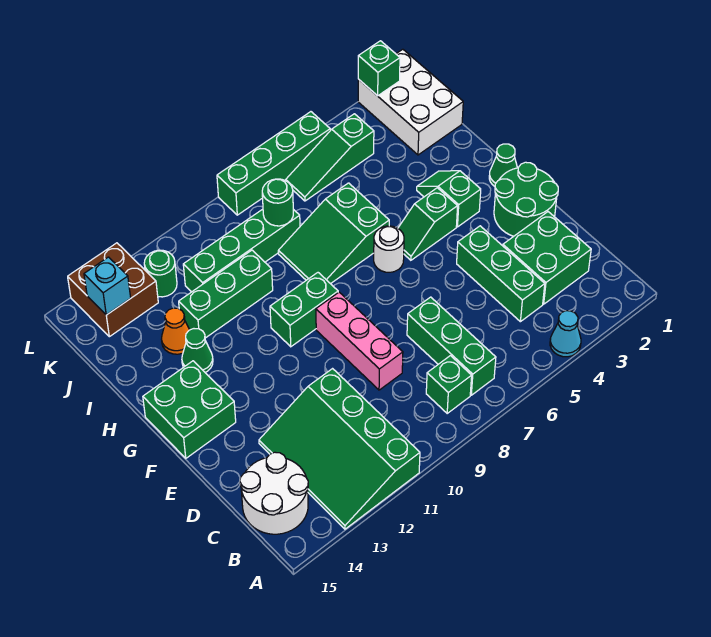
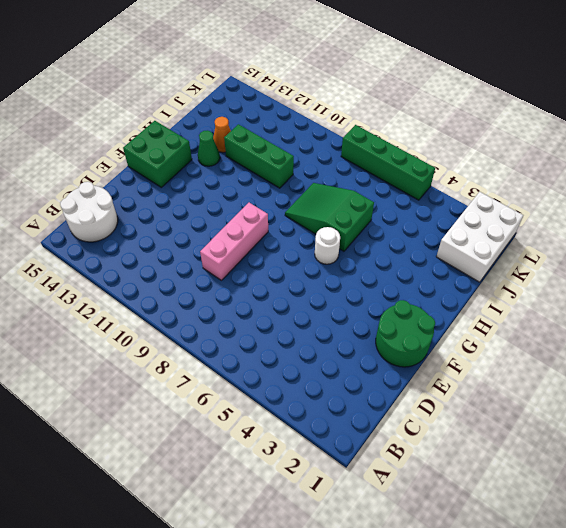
none -> cyan cone A4 level 1
none -> green slope A11:D13 level 1 top 11
none -> green brick B7:D7 level 1

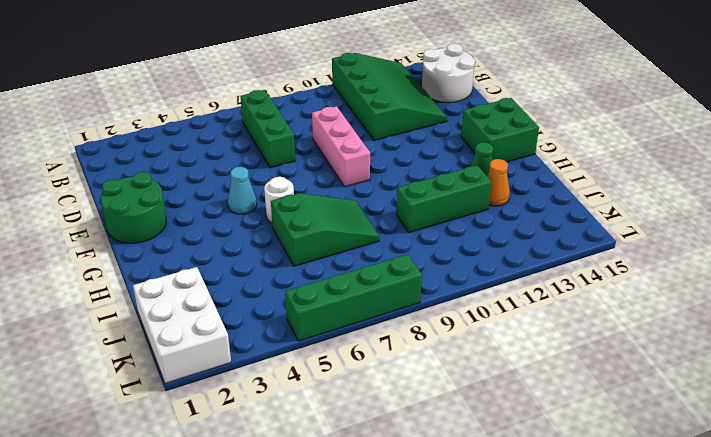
cyan cone F5 level 1 -> cyan cone A4 level 1
none -> green brick B8 level 1
none -> green brick C2:D3 level 1
none -> green brick C4:E4 level 1

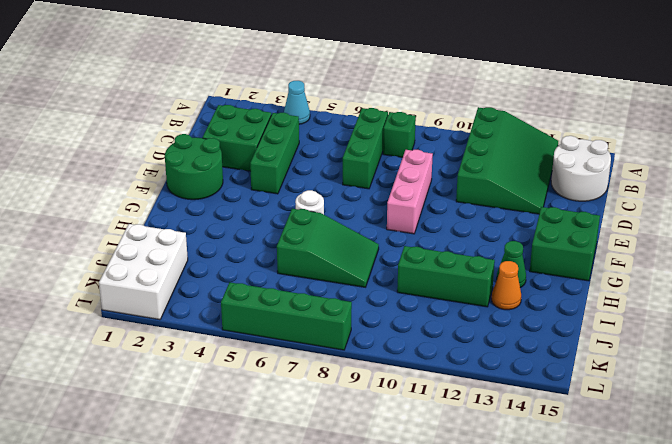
none -> green cone G1 level 1
none -> green slope G3:H3 level 1 top G
none -> green slope G4:G5 level 1 top 4

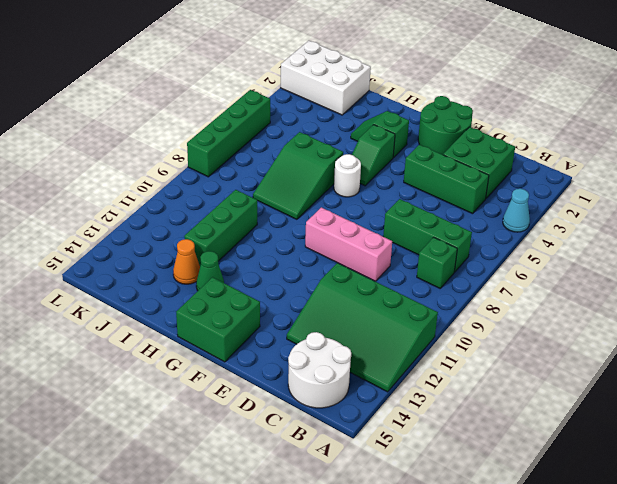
none -> green cone G1 level 1
none -> green brick G9:G10 level 1
none -> green brick J8:J11 level 1

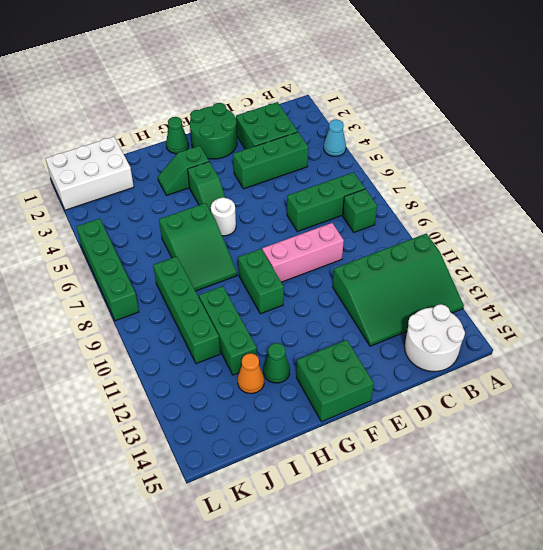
none -> green slope K4:K6 level 1 top 4
none -> green round brick K12 level 1
none -> brown brick K13:L14 level 1

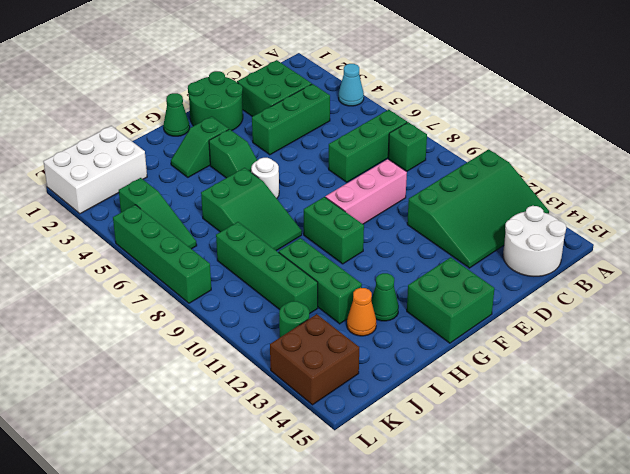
none -> green round brick J8 level 2
none -> cyan brick K14 level 2
none -> green brick L2 level 2

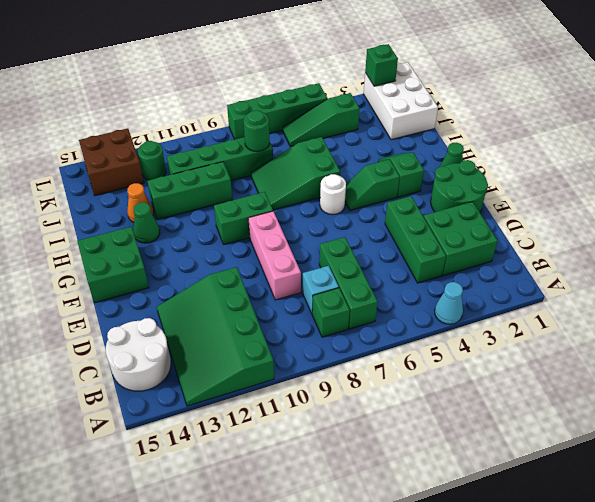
cyan brick C8 level 1 -> cyan brick K14 level 2

